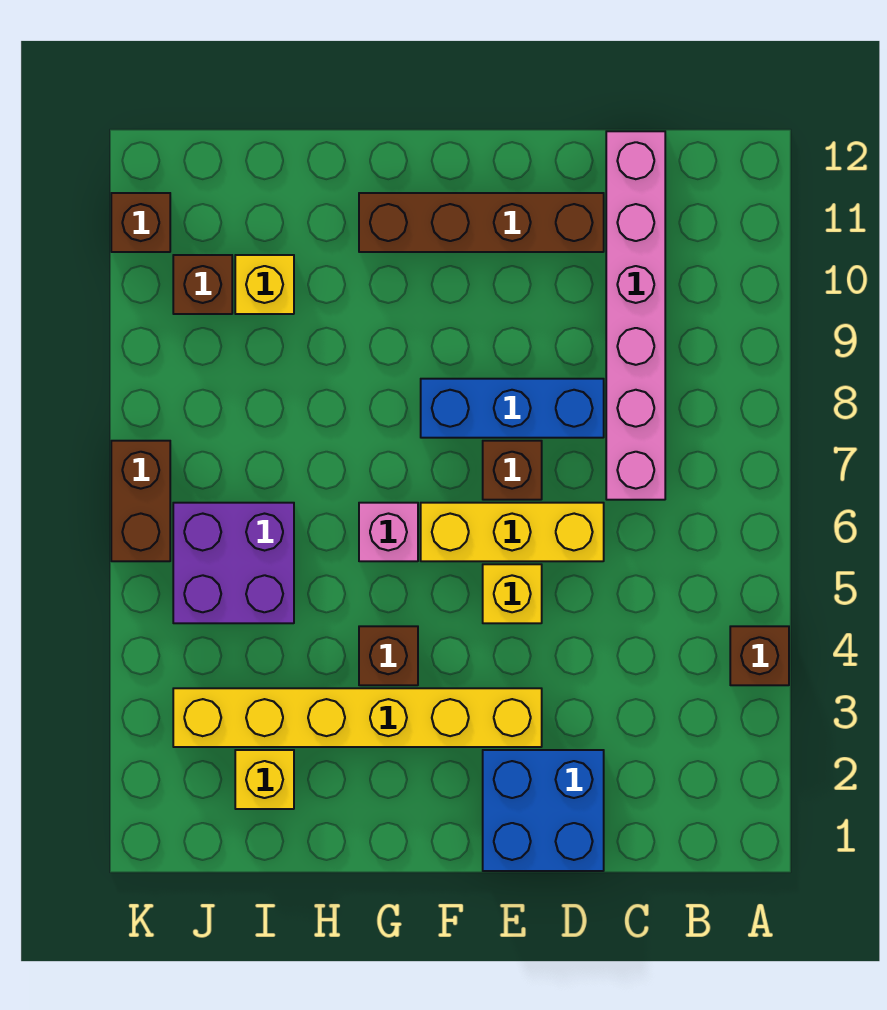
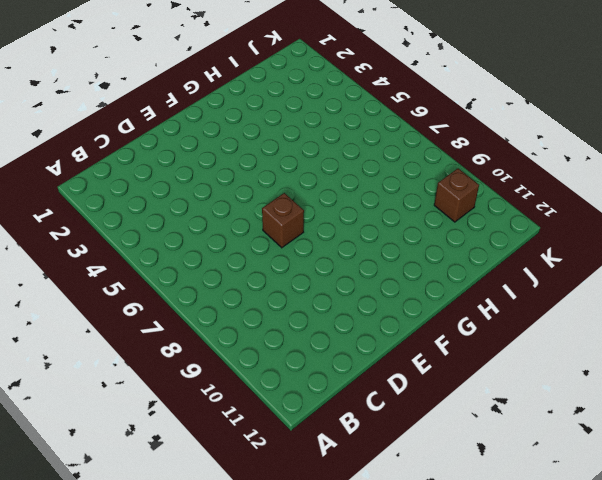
none -> brown brick A4 level 1
none -> pink brick C7:C12 level 1
none -> blue brick D1:E2 level 1

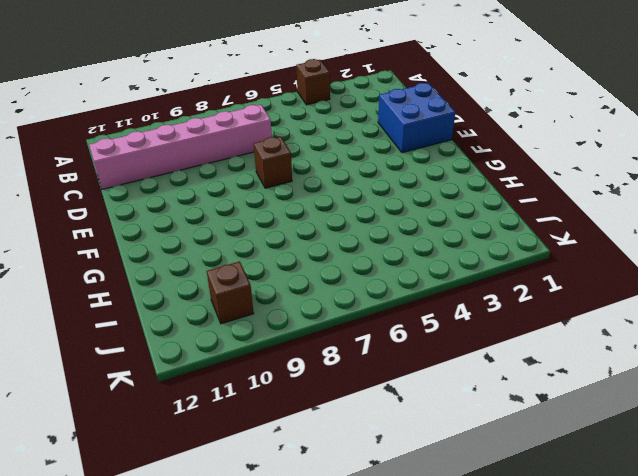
none -> yellow brick D6:F6 level 1
none -> blue brick D8:F8 level 1
none -> brown brick D11:G11 level 1

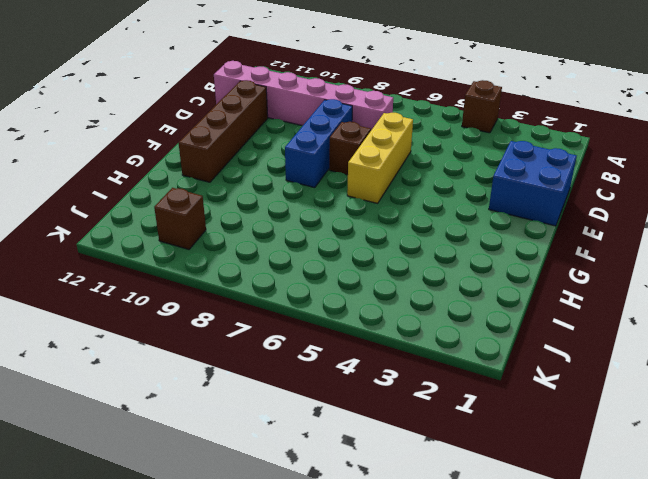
none -> yellow brick E3:J3 level 1
none -> yellow brick E5 level 1
none -> brown brick G4 level 1

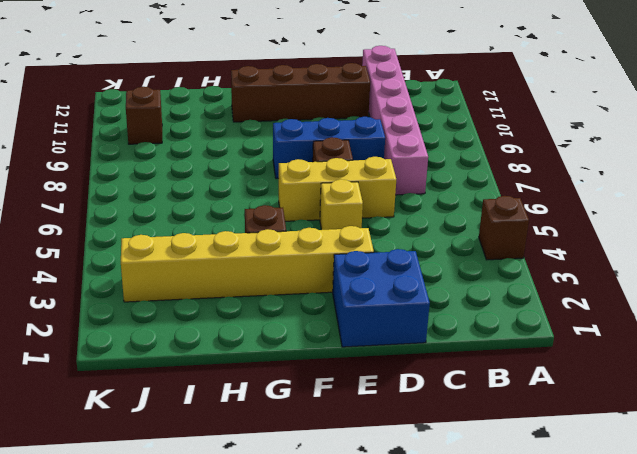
none -> pink brick G6 level 1
none -> yellow brick I2 level 1
none -> purple brick I5:J6 level 1

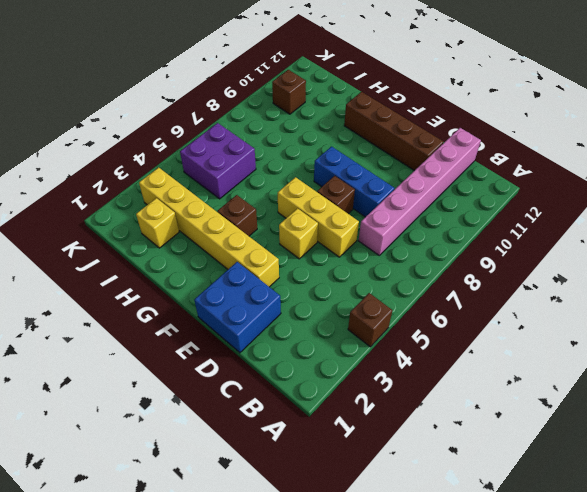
none -> pink brick G6 level 1
none -> yellow brick I10 level 1
none -> brown brick K6:K7 level 1

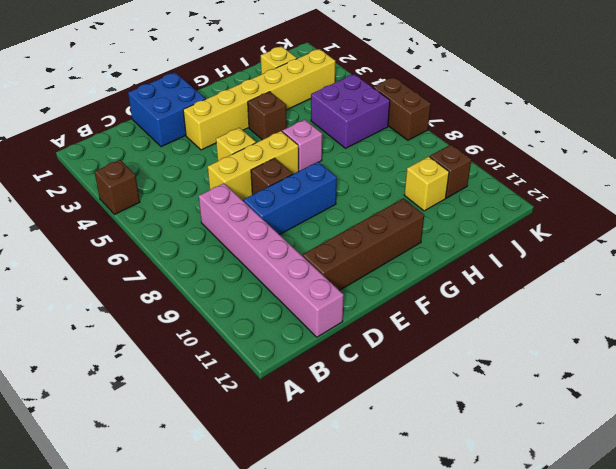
none -> brown brick K11 level 1

